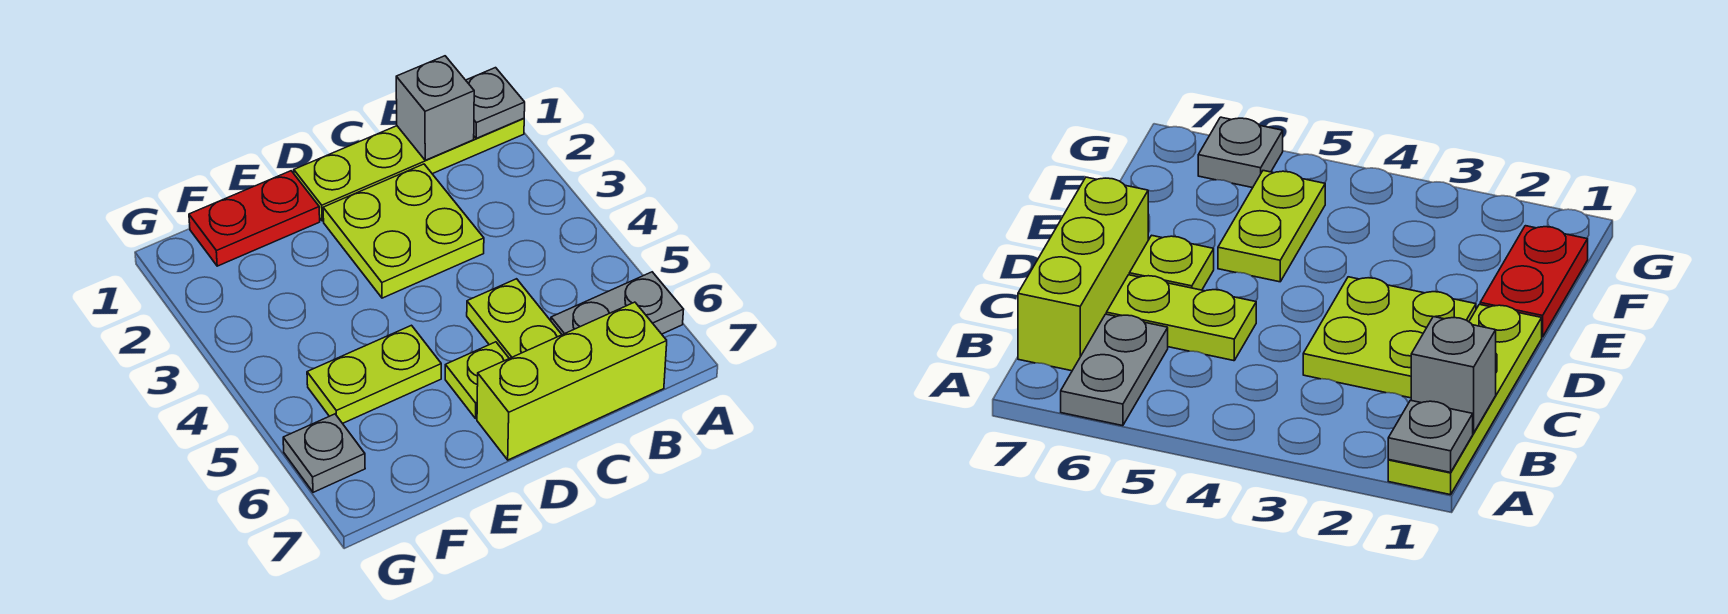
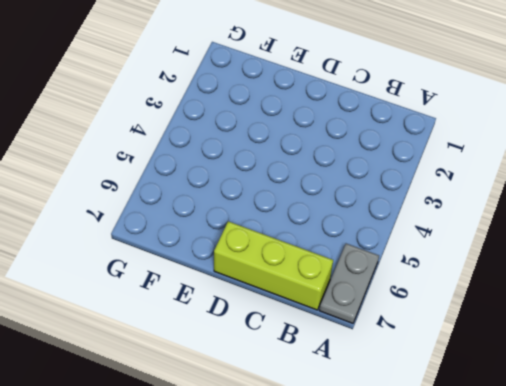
grey plate A6:A7 level 1 -> grey plate A6:B6 level 1
none -> lime plate A1:D1 level 1
none -> lime plate C2:D3 level 1

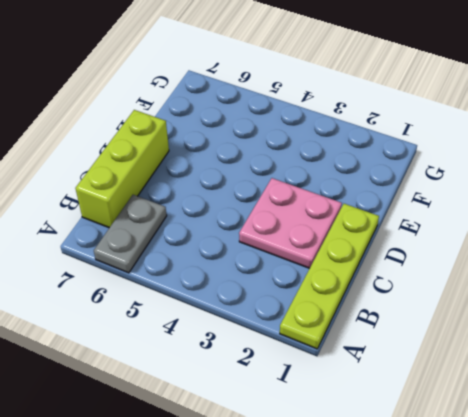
pink plate C2:D3 level 1 -> lime plate C2:D3 level 1
none -> lime plate C5:C6 level 1
none -> lime plate D6 level 1

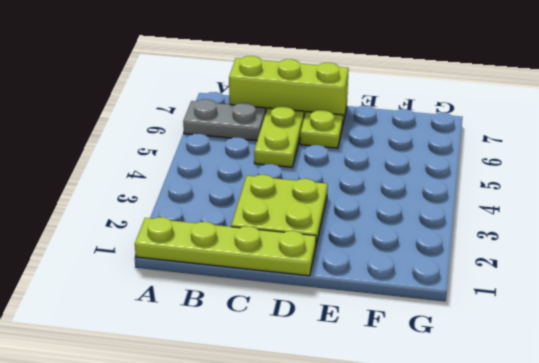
none -> red plate E1:F1 level 1
none -> lime plate E5:F5 level 1

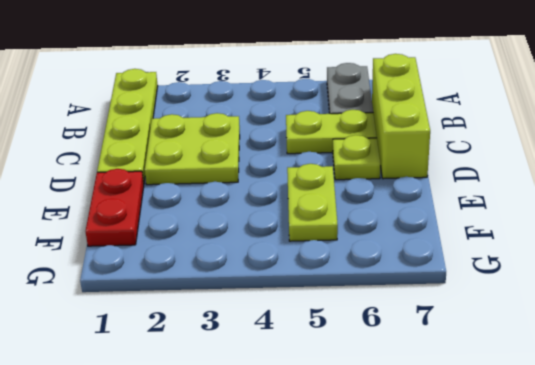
none -> grey plate G6 level 1
none -> grey plate A1 level 2

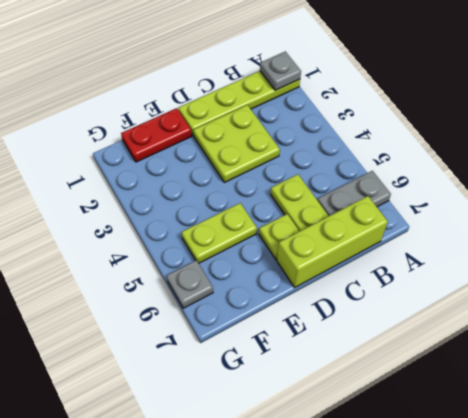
none -> grey brick B1 level 2

